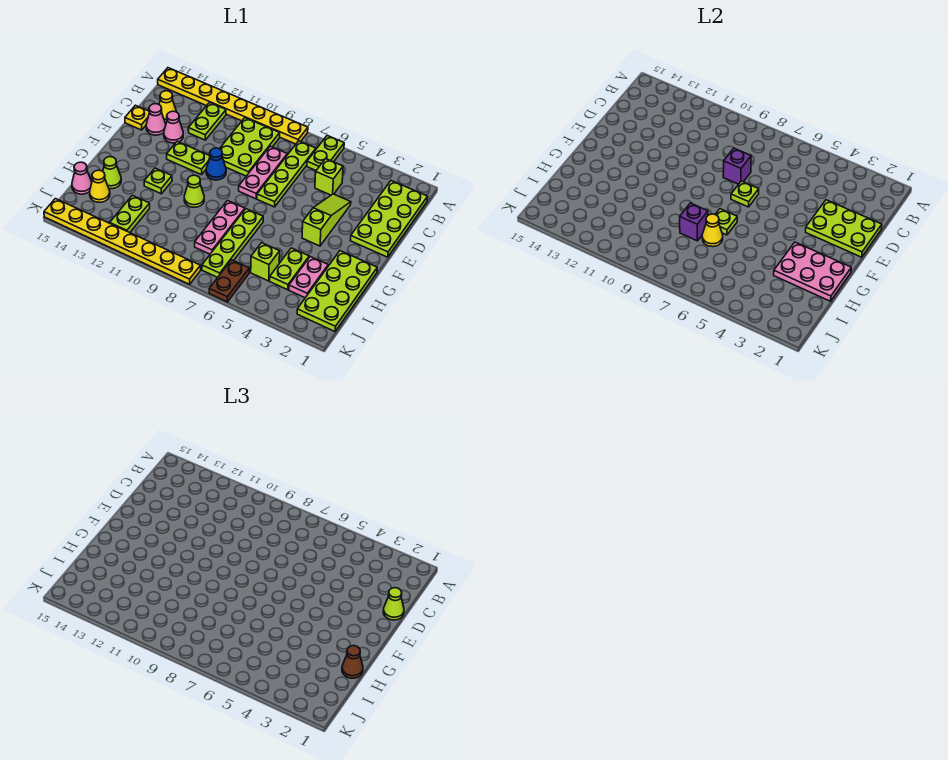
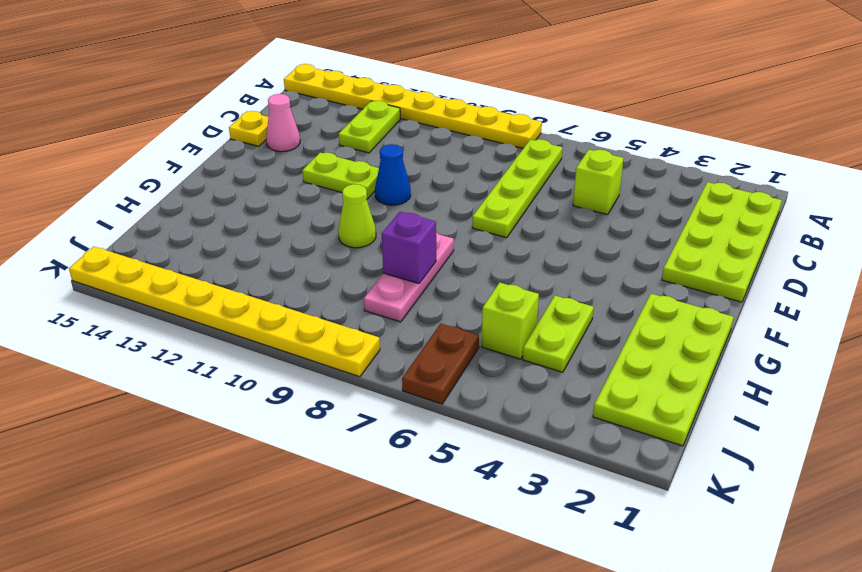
none -> lime plate A6:B6 level 1
none -> lime plate B9:D10 level 1
none -> pink plate C8:E8 level 1
none -> yellow cone C14 level 1

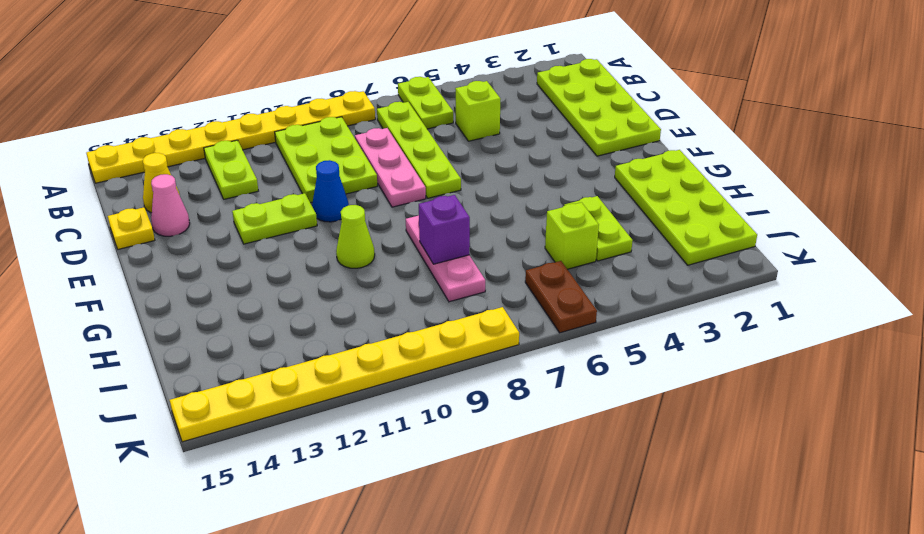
none -> lime slope D4:F4 level 1 top F
none -> pink cone D13 level 1
none -> lime plate G7:J7 level 1
none -> lime plate G12 level 1

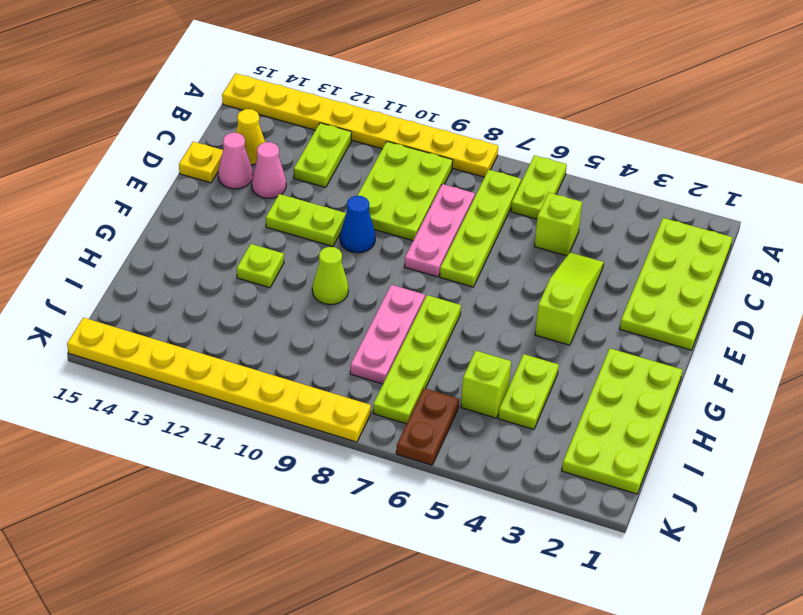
none -> pink plate H3:I3 level 1
none -> lime cone H14 level 1
none -> lime plate I12:J12 level 1
none -> yellow cone I14 level 1

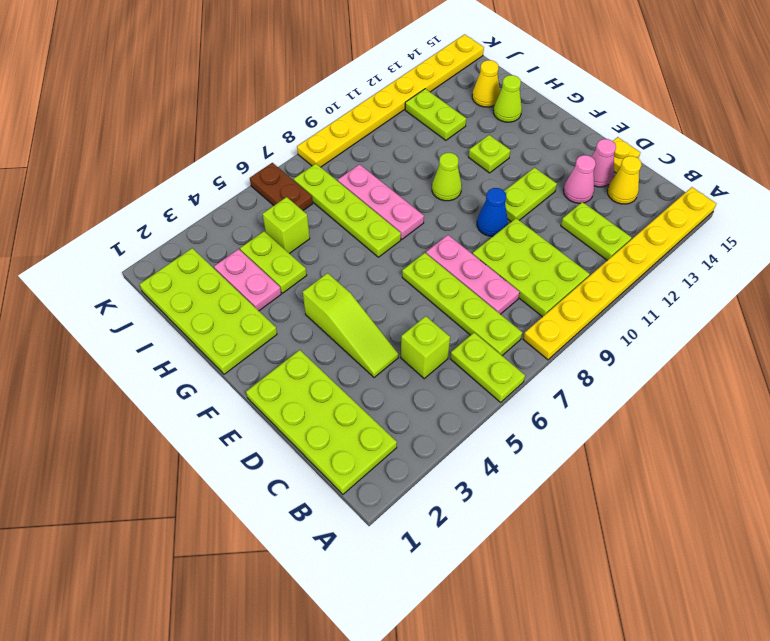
none -> pink cone I15 level 1
none -> lime plate D1:E3 level 2
none -> purple brick D8 level 2
none -> lime plate E7 level 2

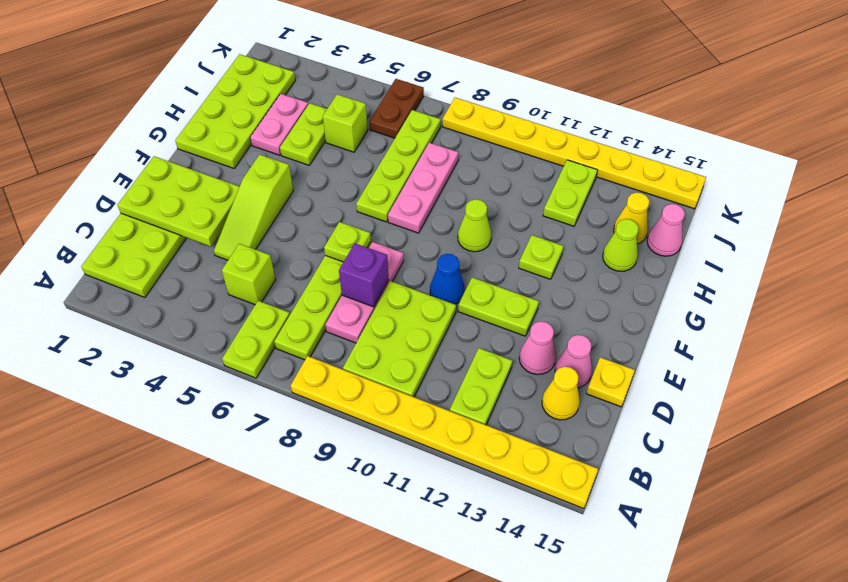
none -> pink plate G1:H3 level 2
none -> lime plate G7 level 2
none -> yellow cone H7 level 2
none -> purple brick H8 level 2

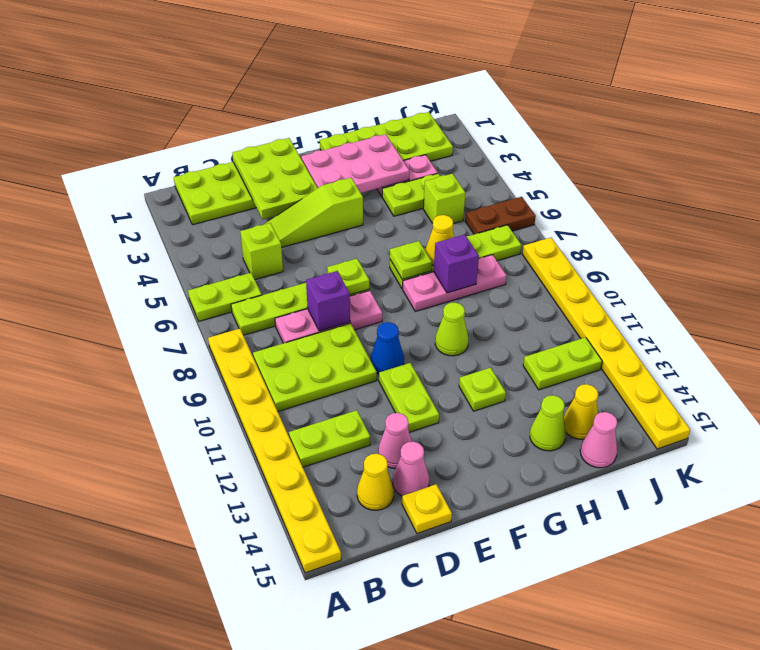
pink plate F2:H3 level 2 -> pink plate G1:H3 level 2
none -> lime cone D1 level 3
none -> brown cone H1 level 3

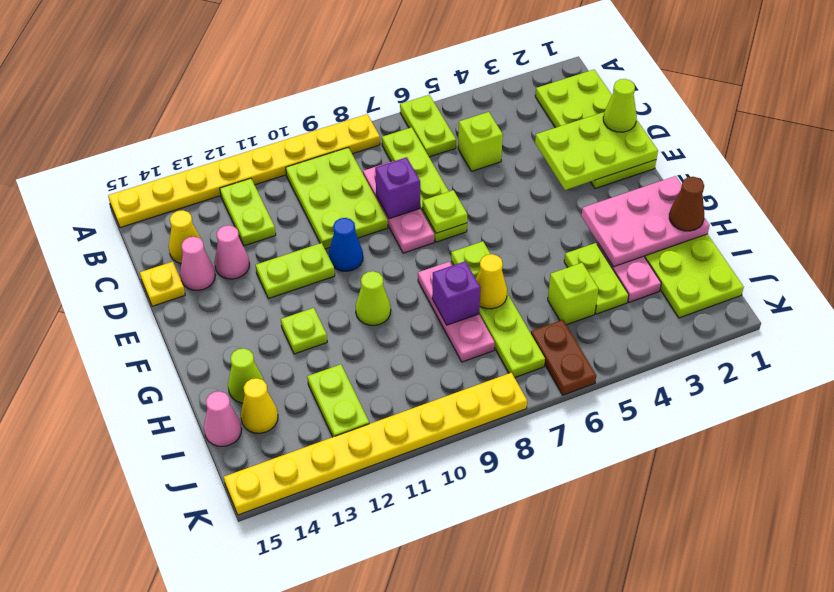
none -> lime slope D4:F4 level 1 top F

